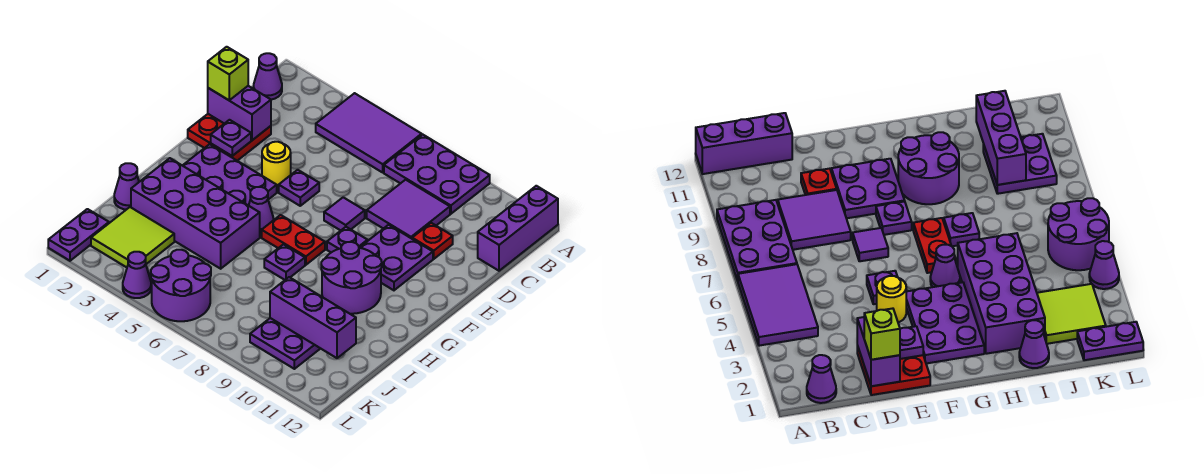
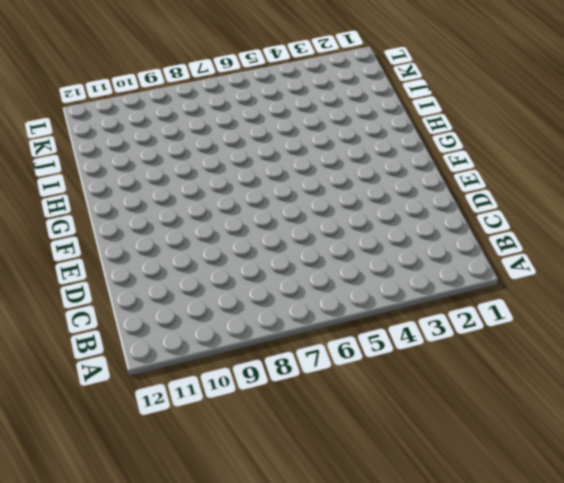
none -> purple tile A4:B6 level 1
none -> purple plate A7:B9 level 1
none -> purple brick A12:C12 level 1

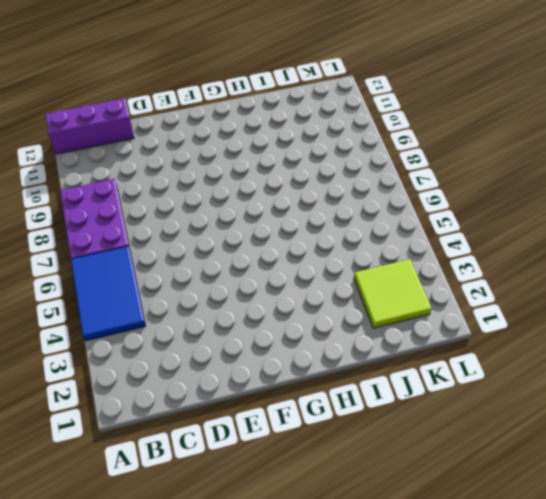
blue tile A4:B6 level 1 -> purple tile A4:B6 level 1
none -> purple cone B1 level 1
none -> purple tile C8:D9 level 1
none -> red plate D1:E2 level 1

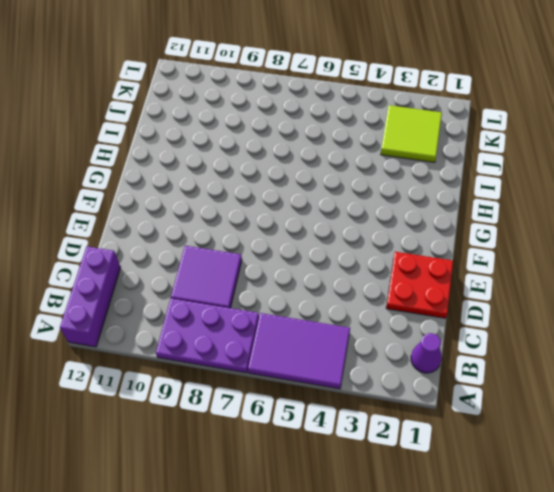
none -> red plate D10 level 1
none -> yellow round brick E4 level 1
none -> purple plate E5 level 1

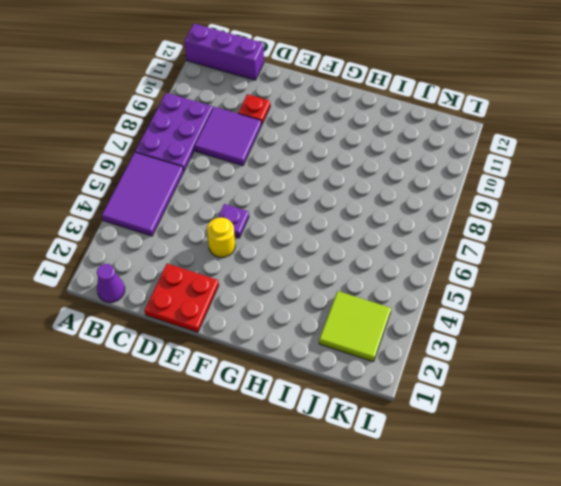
none -> purple tile E7 level 1
none -> purple plate E9:F10 level 1
none -> purple plate F2:G4 level 1

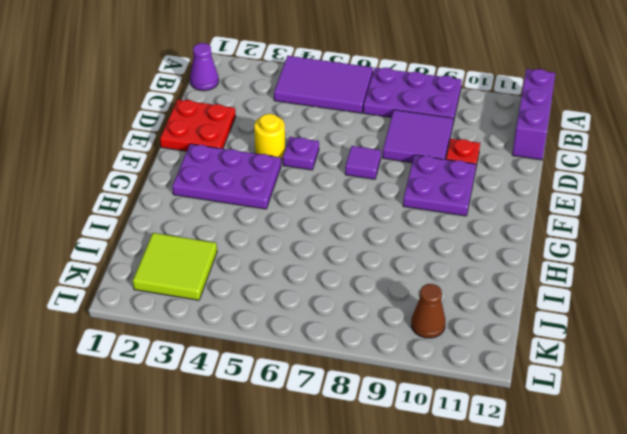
brown cone K10 level 1 -> purple plate J9:K10 level 1
none -> purple plate F8 level 1
none -> purple cone G5 level 1
none -> red plate G6:G7 level 1

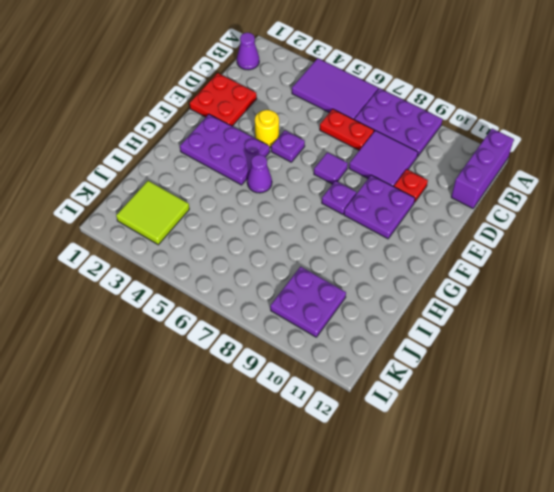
red plate C6:C7 level 1 -> red plate G6:G7 level 1
none -> purple round brick G9:H10 level 1
none -> purple brick H2:I5 level 1
none -> purple plate H7 level 1

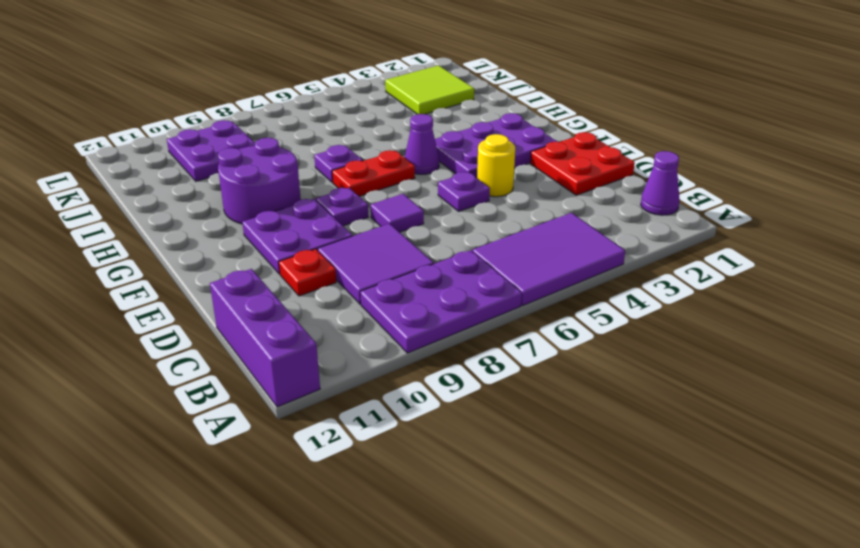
none -> purple brick H2:I5 level 1
none -> purple cone I1 level 1
none -> purple plate K1:L1 level 1

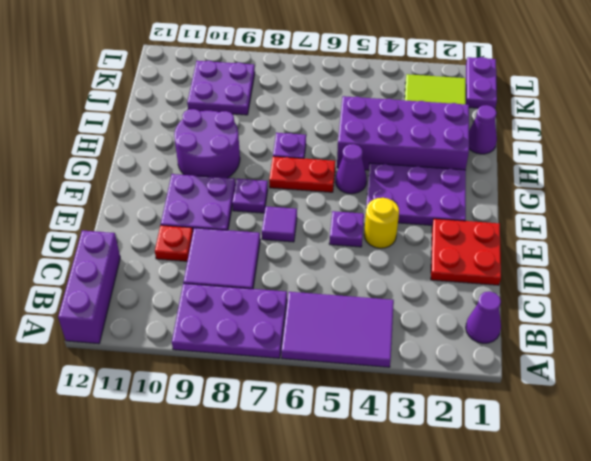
none -> purple round brick K5:L6 level 1
none -> purple cone L4 level 1
none -> purple brick D1:D2 level 2

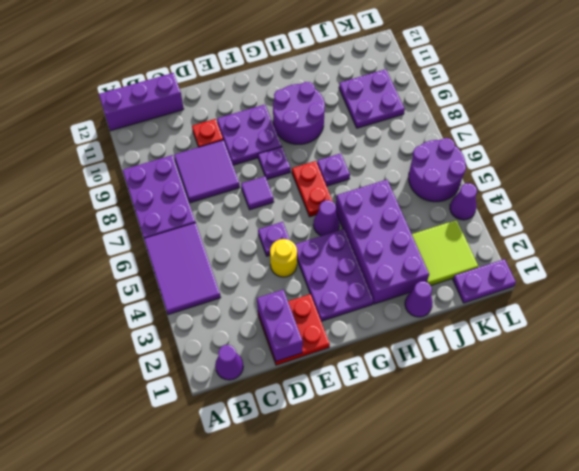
none -> purple plate E2 level 2
none -> purple brick J9:J11 level 2
none -> lime brick D1 level 3

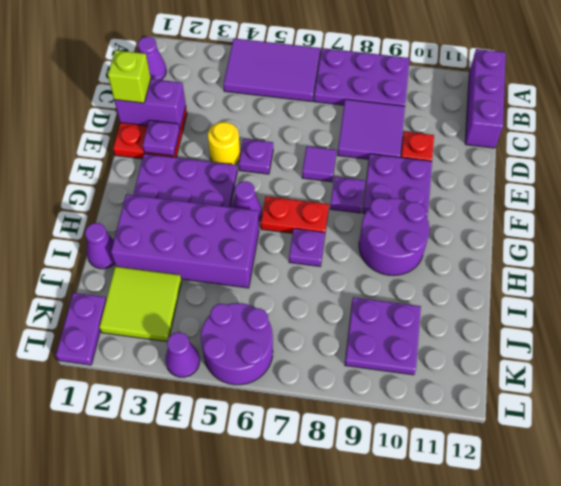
none -> purple brick J9:J11 level 2

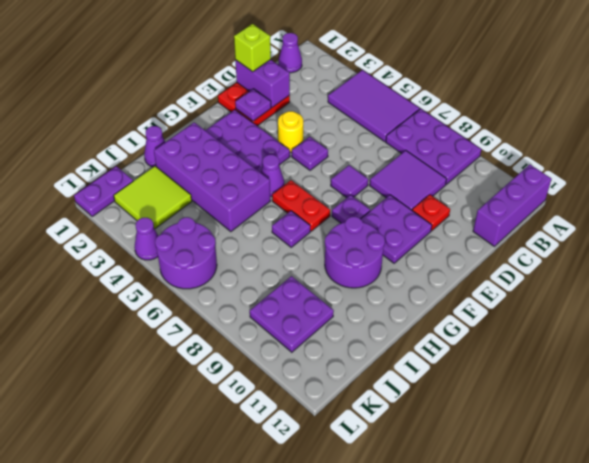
none -> purple brick J9:J11 level 2

